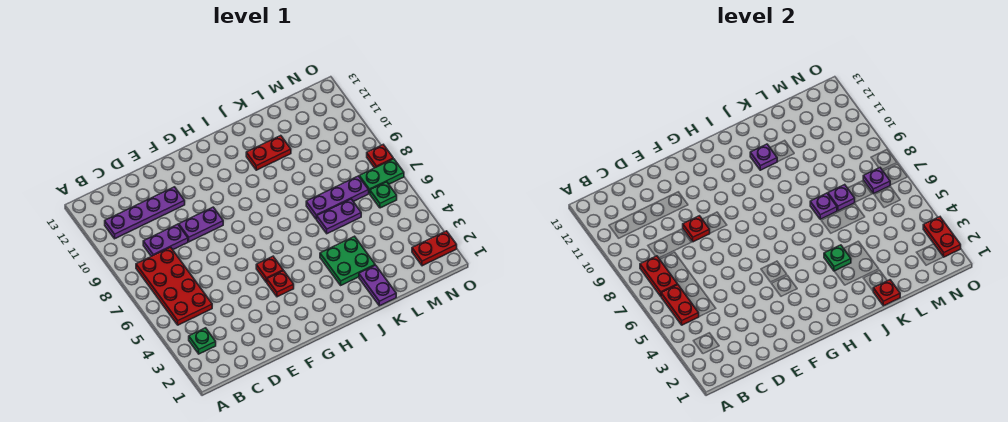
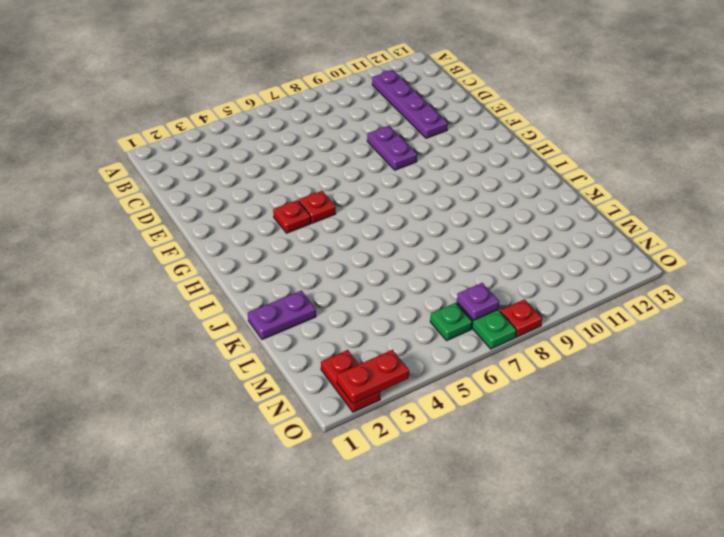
none -> green plate B3 level 1
none -> red plate B5:C8 level 1
none -> purple plate C9:D9 level 1

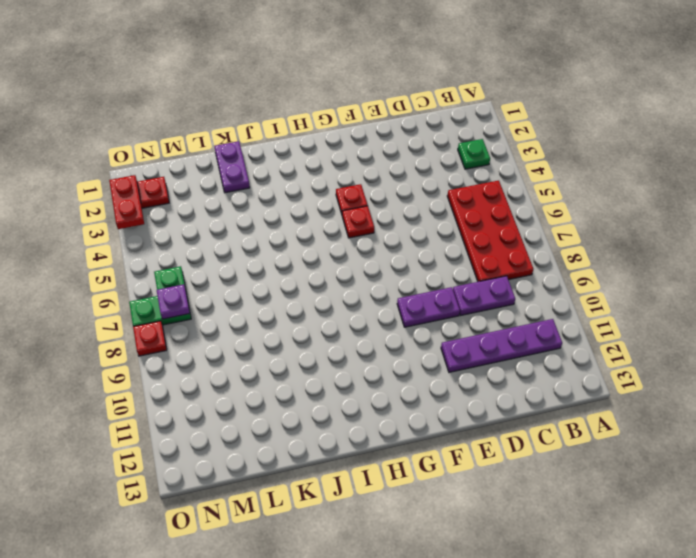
none -> green plate J3:K4 level 1
none -> red plate J11:K11 level 1
none -> purple plate K6:L6 level 1

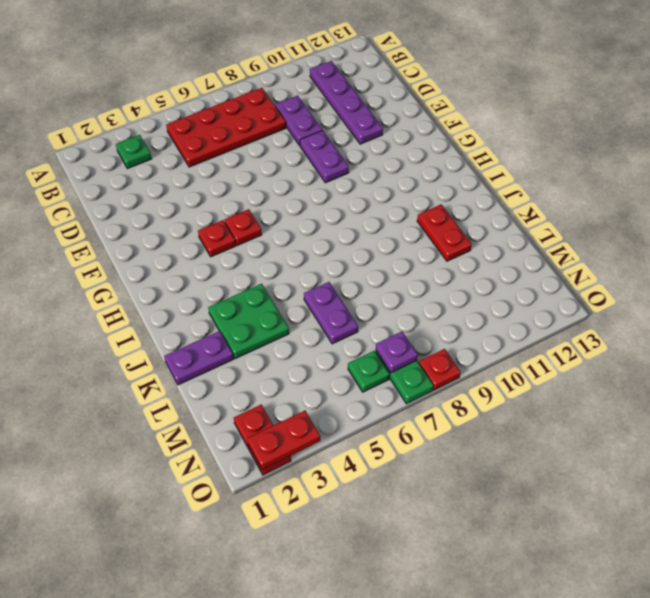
none -> purple plate K7:M7 level 1
none -> red plate B5:B6 level 2
none -> red plate B7:B8 level 2

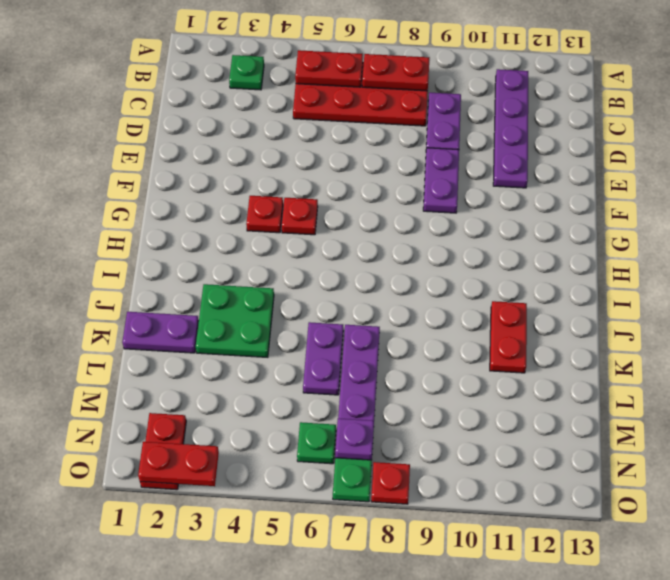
none -> red plate E9 level 2
none -> green plate J4 level 2
none -> purple plate J11 level 2

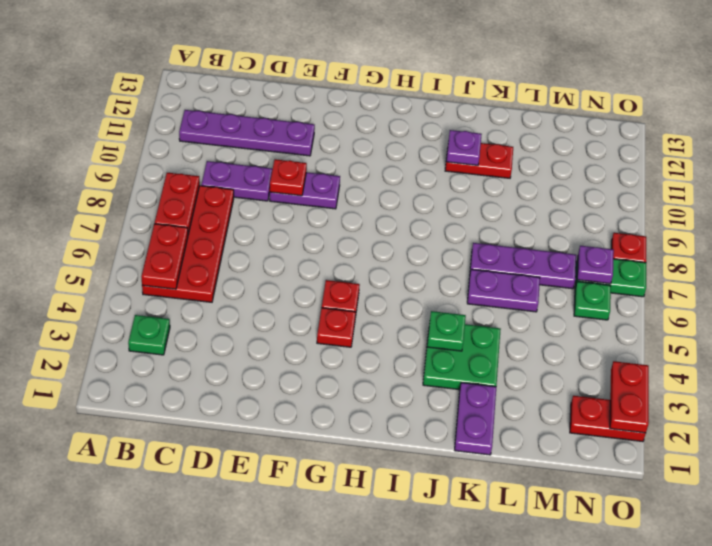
none -> red plate K1 level 2
none -> purple plate K7 level 2
none -> purple plate L7 level 2

